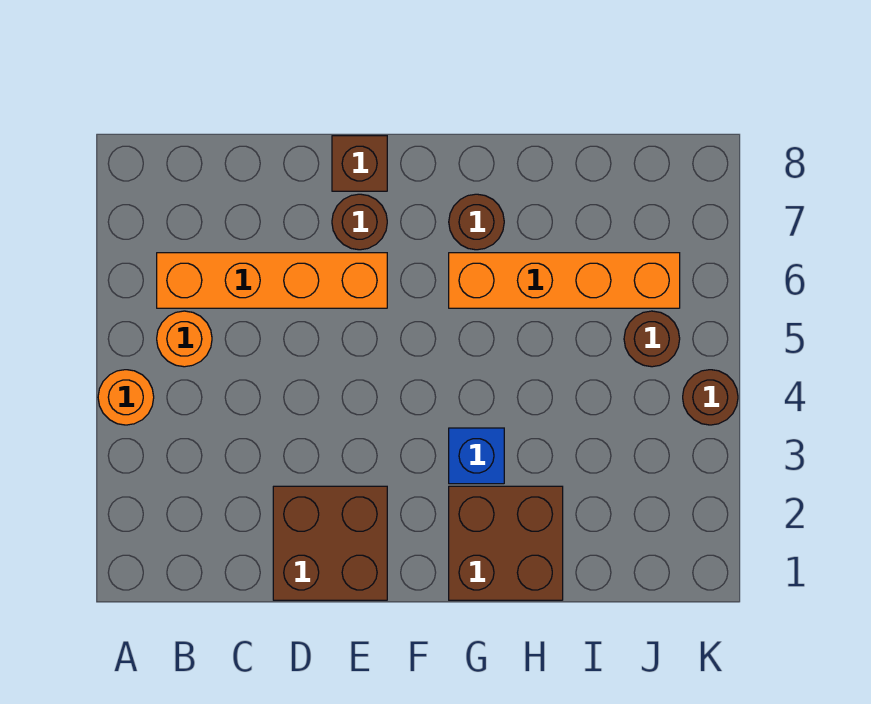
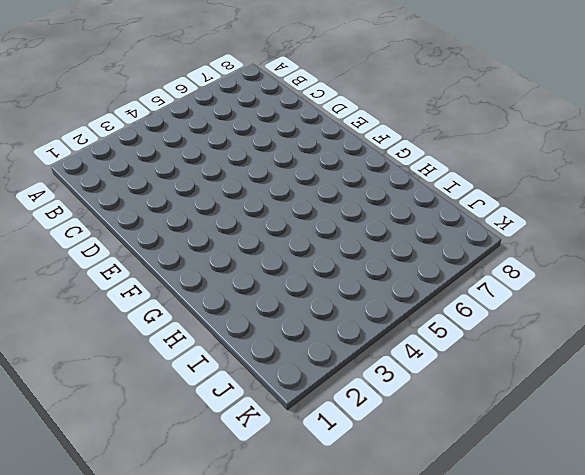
none -> orange round brick A4 level 1
none -> orange round brick B5 level 1
none -> orange brick B6:E6 level 1

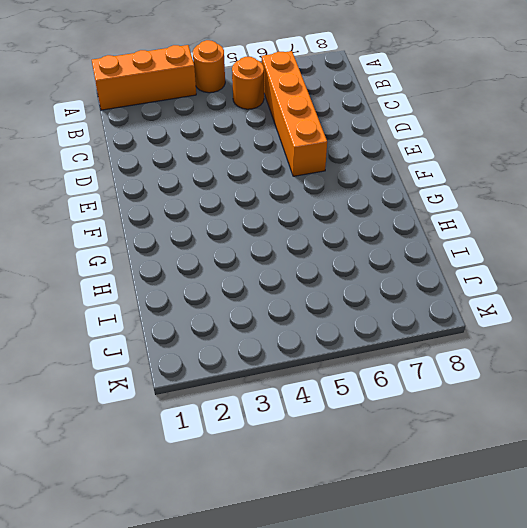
orange brick A1:A3 level 1 -> none
none -> brown brick D1:E2 level 1
none -> brown round brick E7 level 1
none -> brown brick E8 level 1

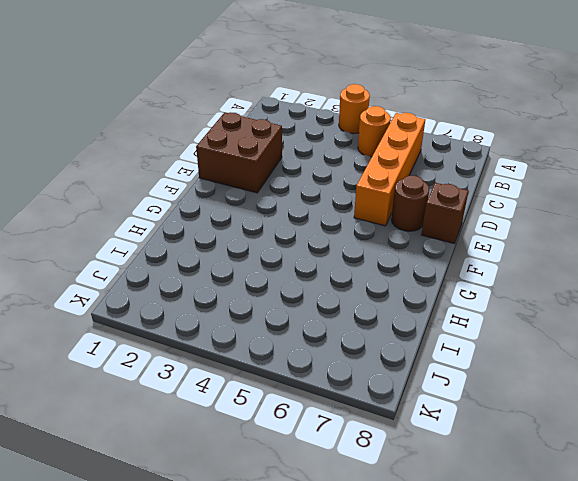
none -> brown brick G1:H2 level 1
none -> blue brick G3 level 1
none -> orange brick G6:J6 level 1

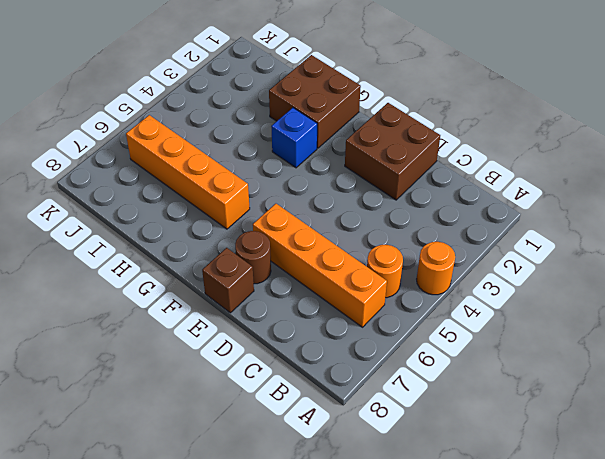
none -> brown round brick G7 level 1
none -> brown round brick J5 level 1
none -> brown round brick K4 level 1

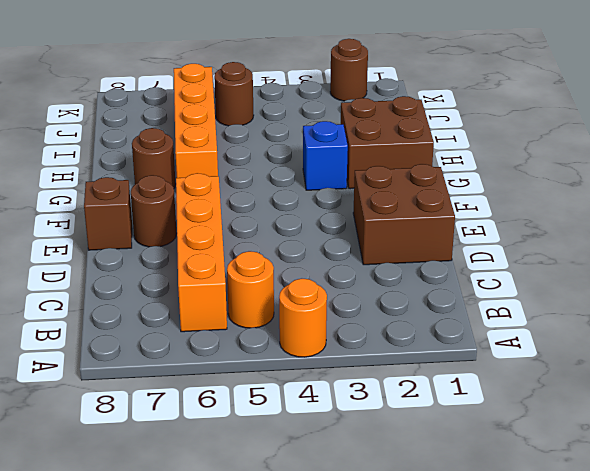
brown round brick K2 level 1 -> brown round brick K4 level 1

